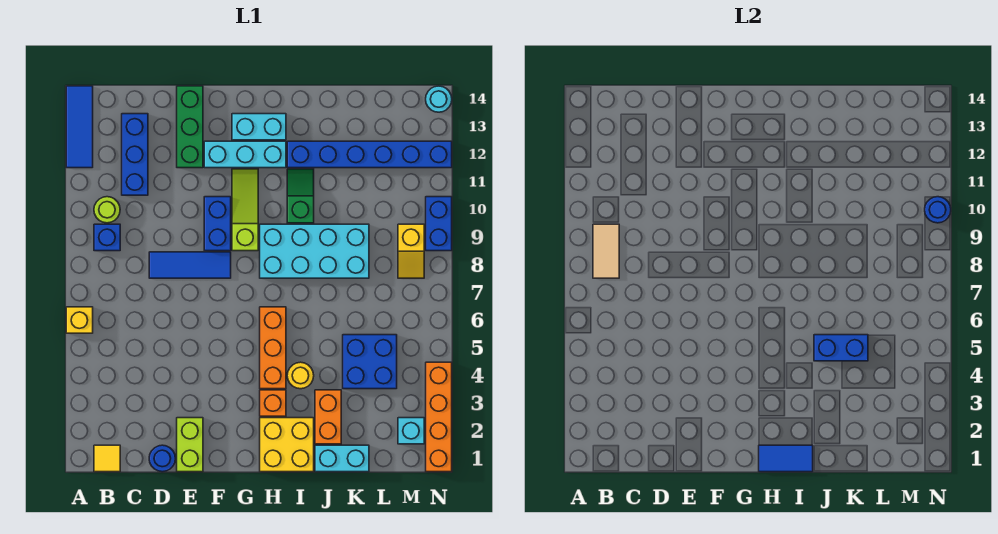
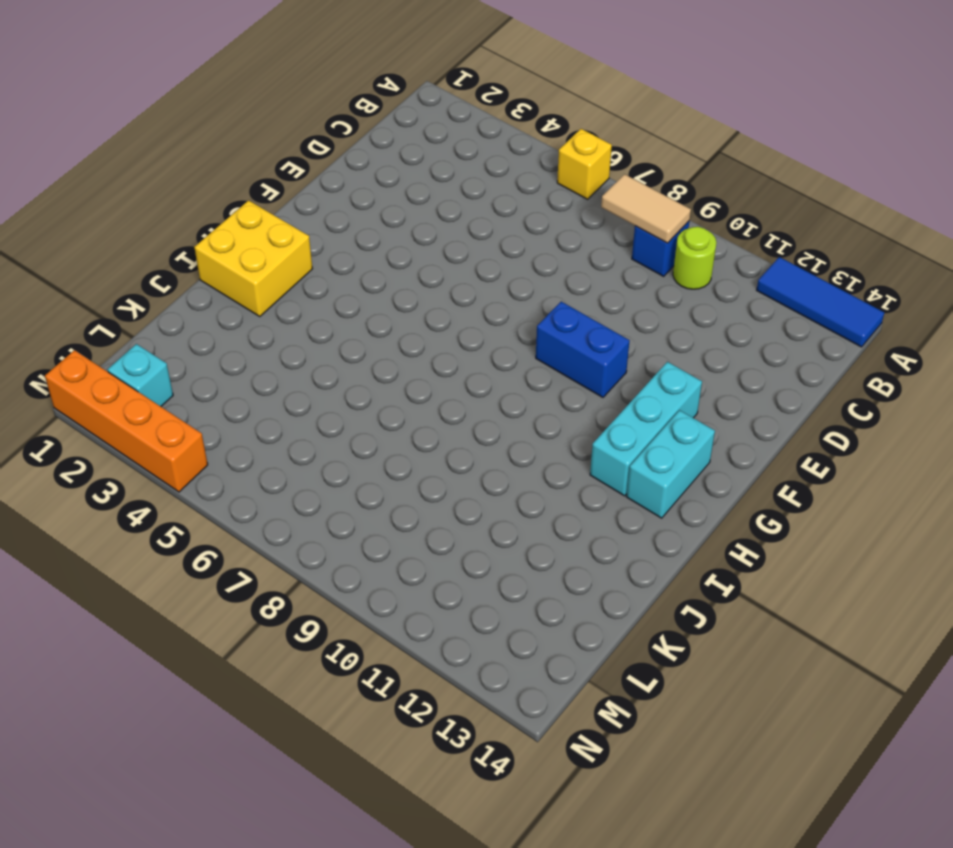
none -> yellow tile B1 level 1
none -> blue brick C11:C13 level 1
none -> blue round brick D1 level 1
none -> blue tile D8:F8 level 1

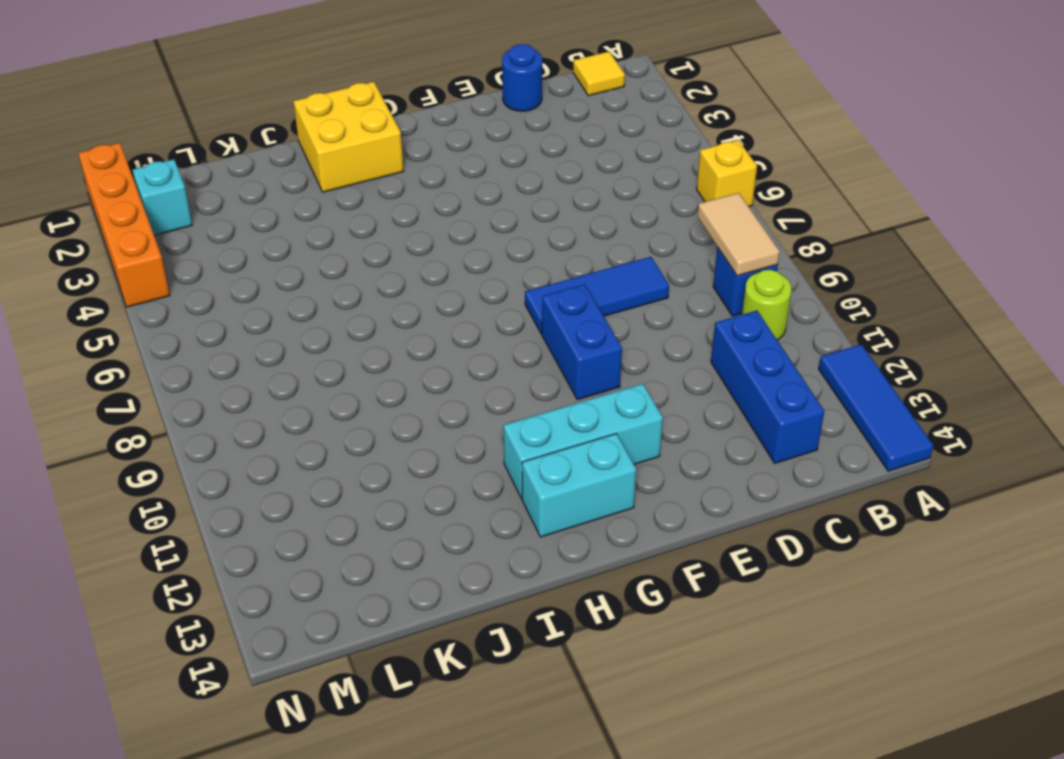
none -> lime brick E1:E2 level 1
none -> green brick E12:E14 level 1
none -> lime slope G9:G11 level 1 top 9
none -> orange brick H3 level 1

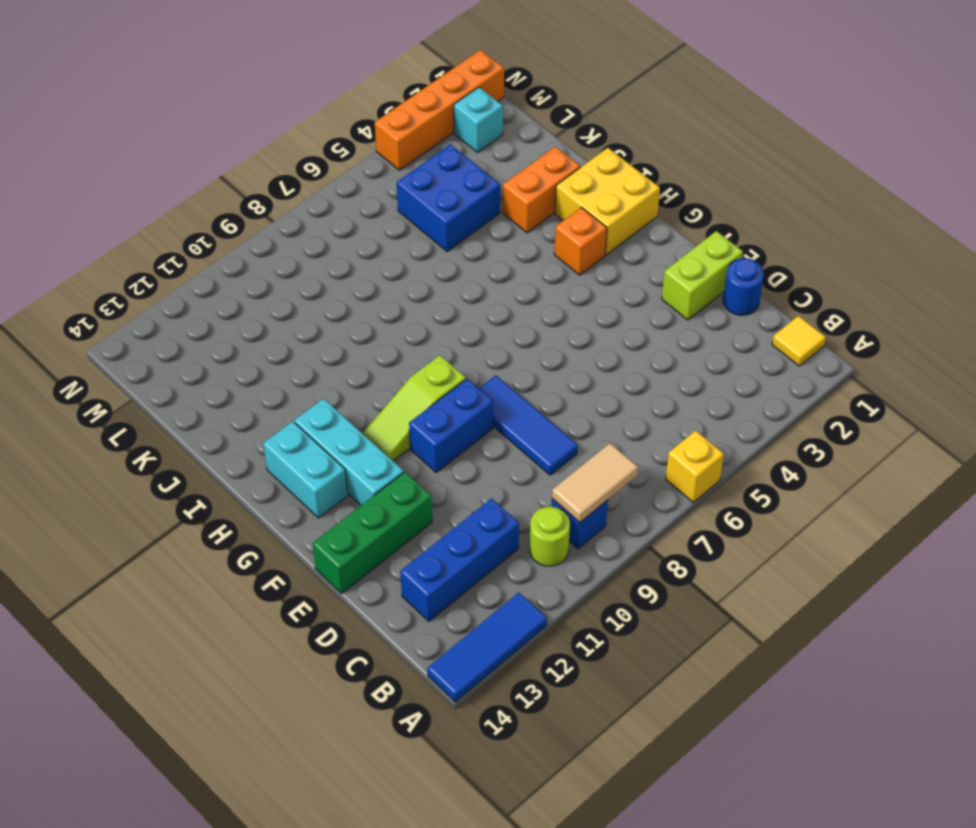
none -> orange brick H4:H6 level 1
none -> cyan brick H8:K9 level 1
none -> yellow round brick I4 level 1
none -> green slope I10:I11 level 1 top 10

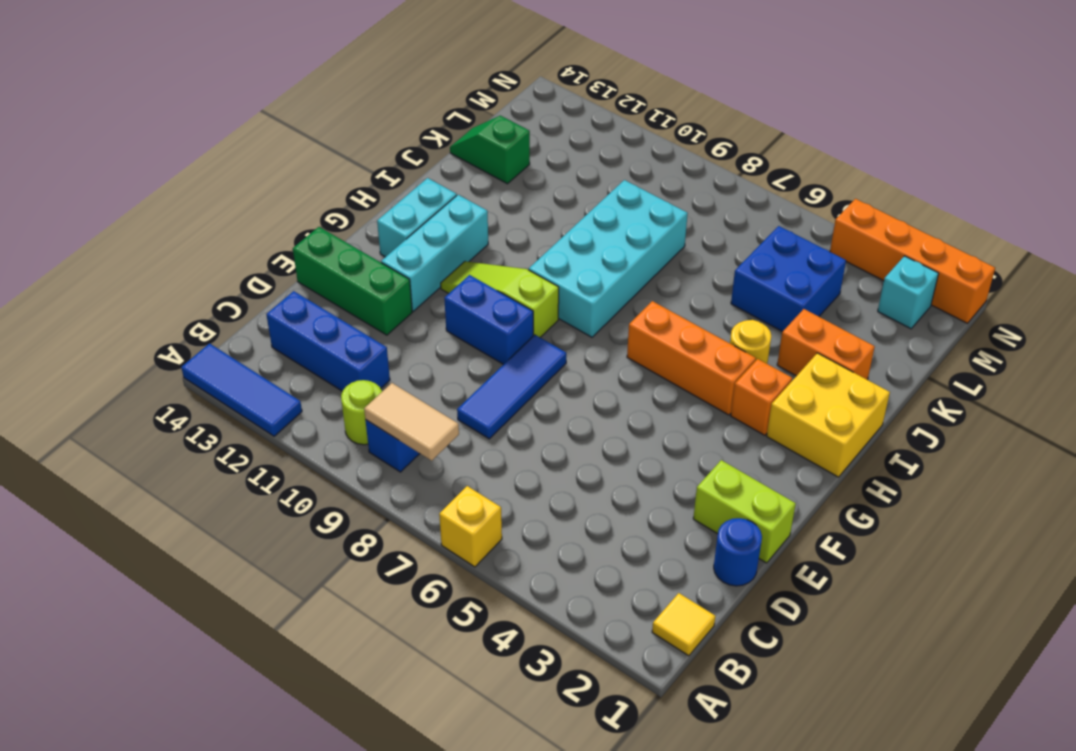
green slope K13:K14 level 1 top 13 -> green slope I10:I11 level 1 top 10
none -> blue brick I12:N12 level 1
none -> cyan brick J1:K1 level 1
none -> yellow slope M8:M9 level 1 top 9
none -> blue brick N9:N10 level 1

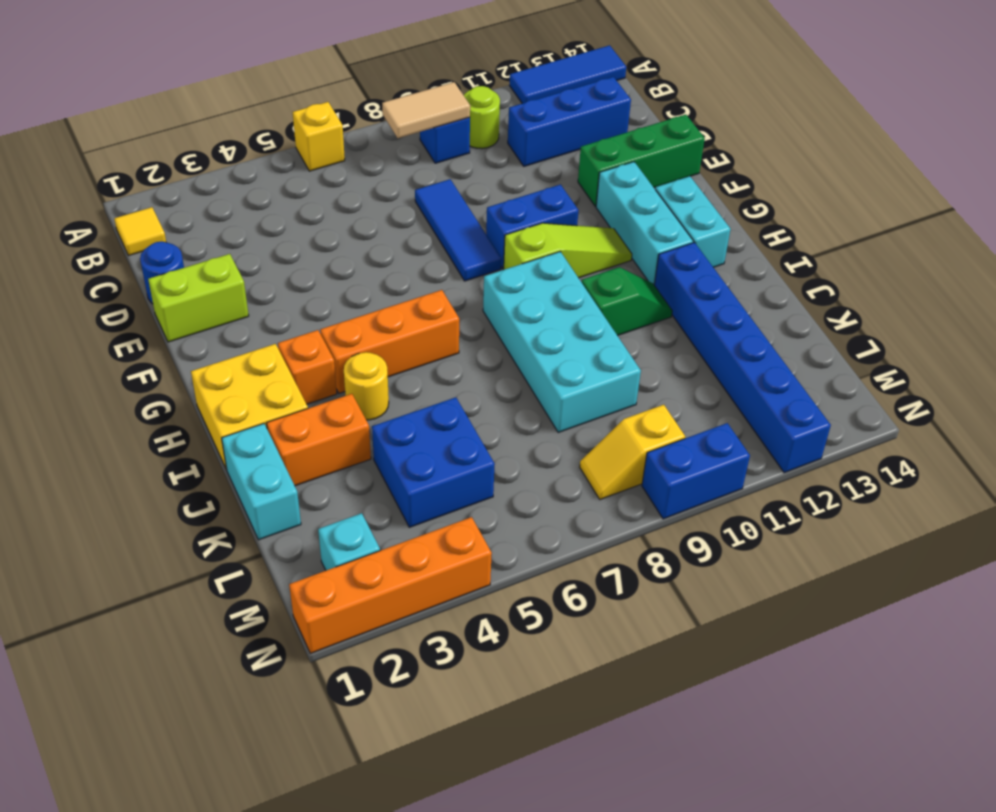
none -> cyan round brick N14 level 1
none -> blue tile H1:I1 level 2
none -> blue brick J5:K5 level 2
none -> blue round brick N10 level 2

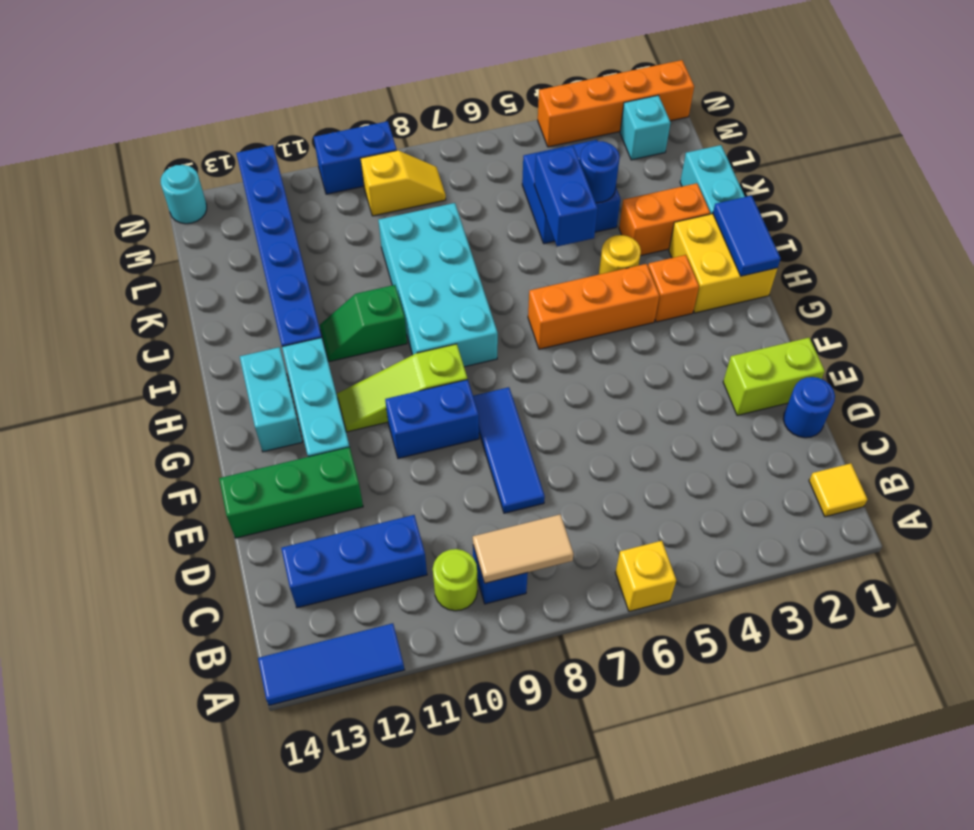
blue round brick K4 level 2 -> blue round brick N10 level 2

